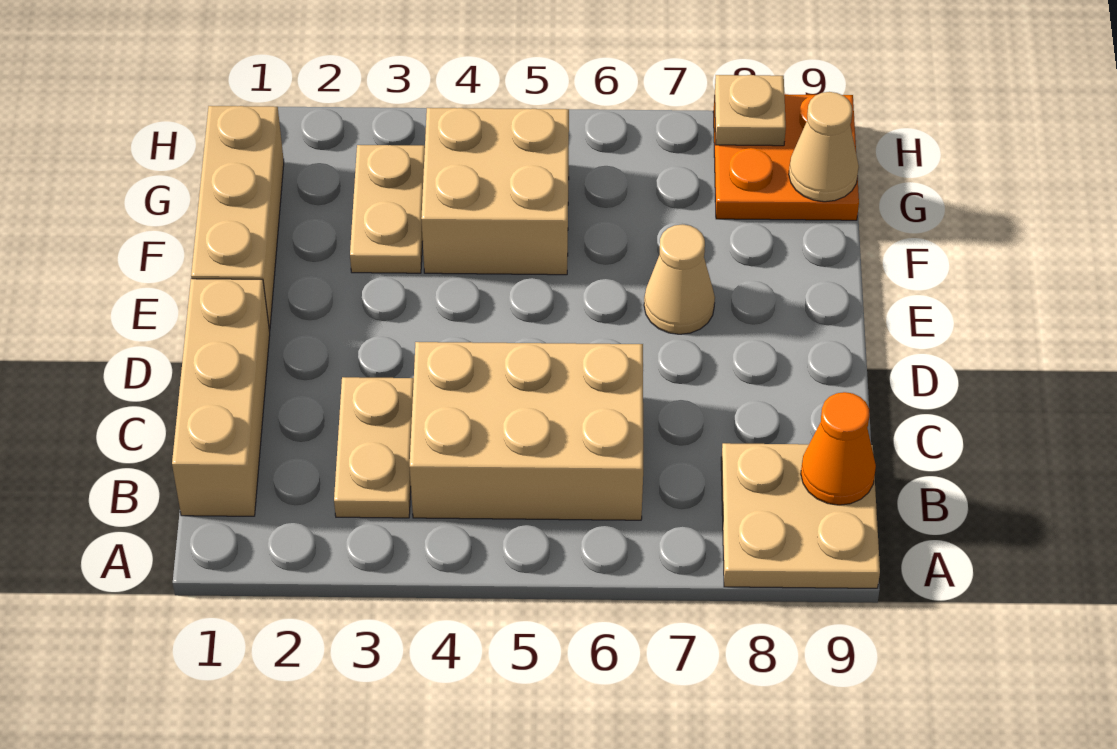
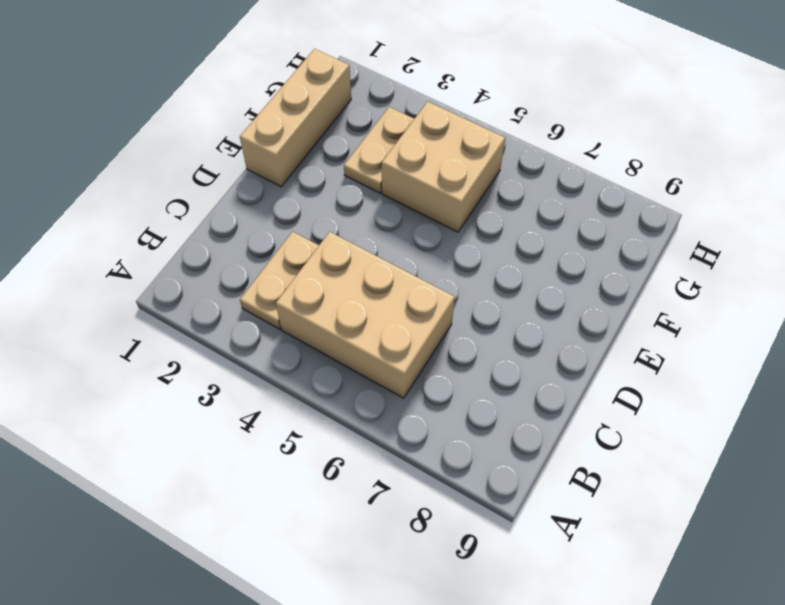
none -> tan plate A8:B9 level 1
none -> tan brick B1:D1 level 1
none -> tan cone E7 level 1

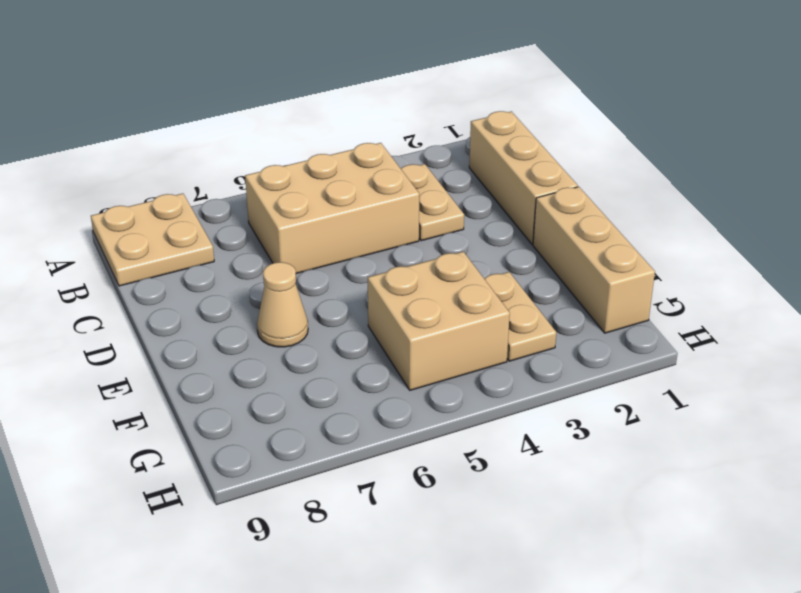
none -> orange plate G8:H9 level 1
none -> orange cone B9 level 2
none -> tan cone G9 level 2

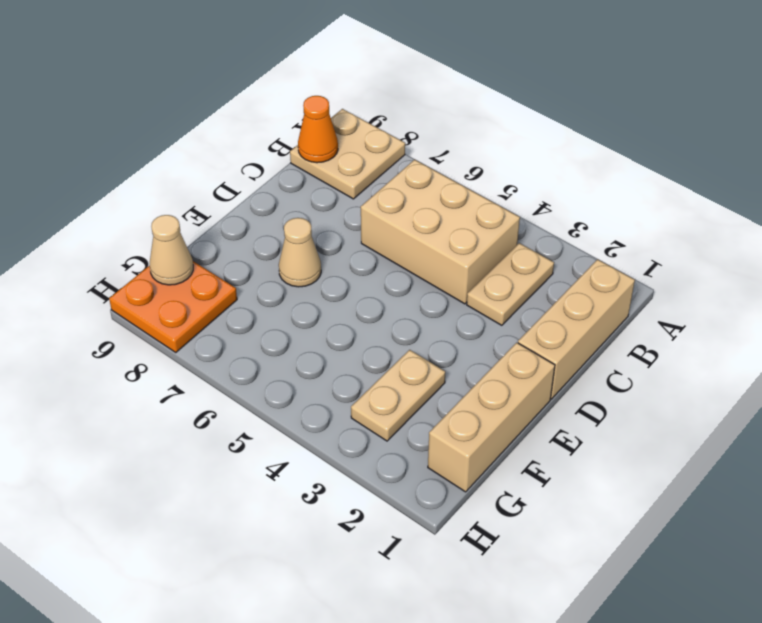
none -> tan brick F4:G5 level 1
none -> tan plate H8 level 2

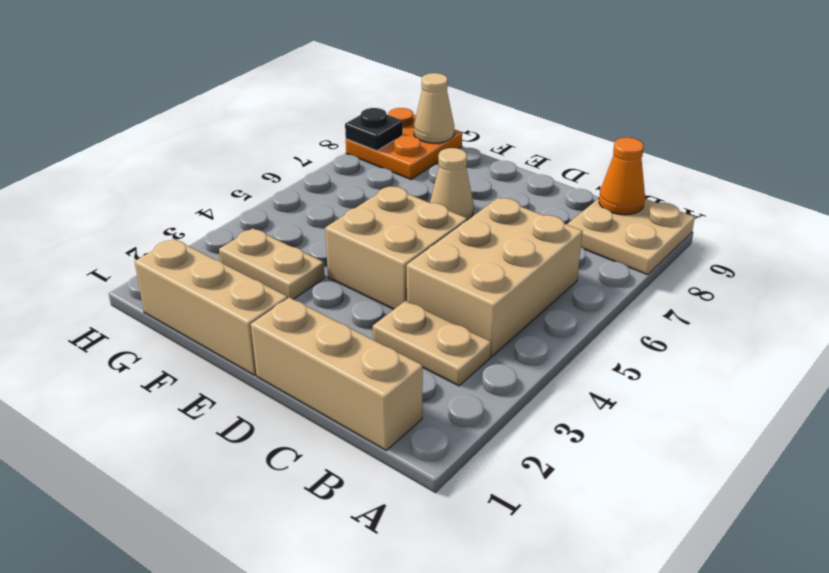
tan brick D4:E5 level 1 -> tan brick F4:G5 level 1
black plate H8 level 2 -> tan plate H8 level 2

